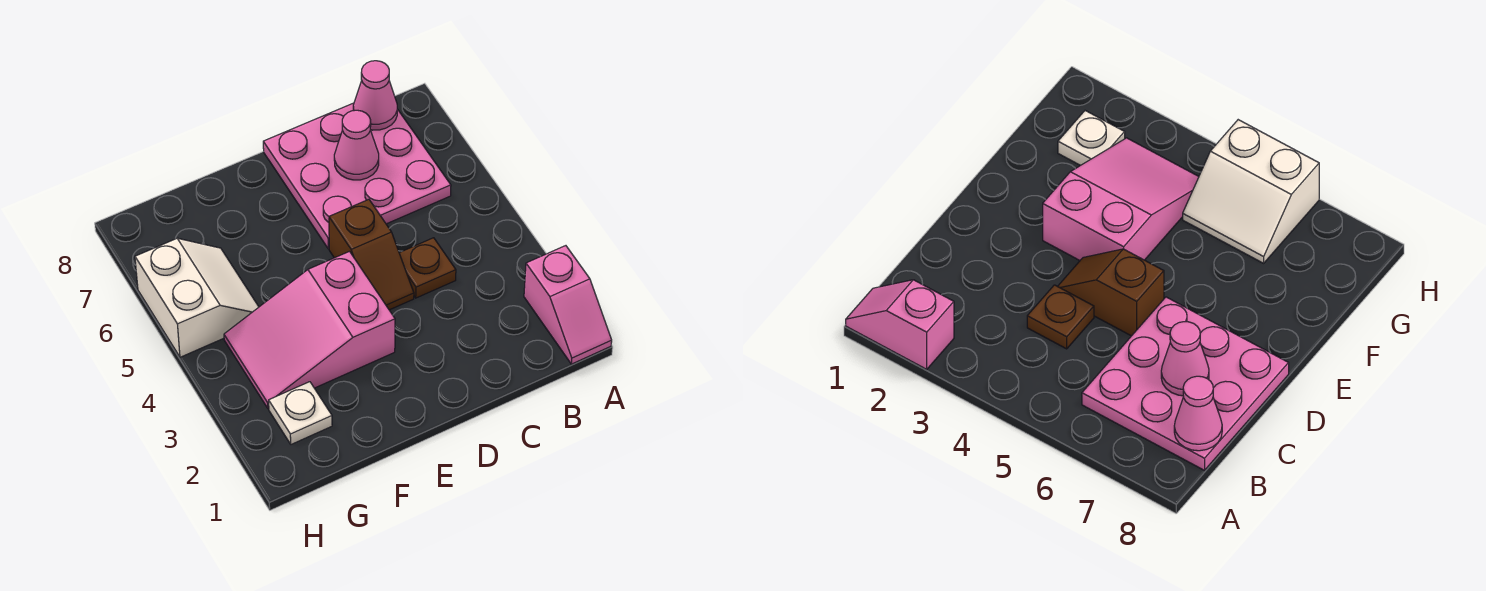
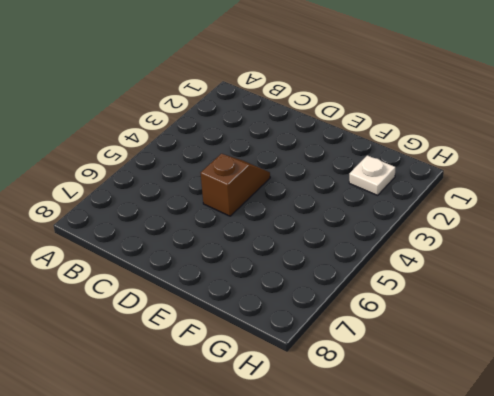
none -> pink slope A1:A2 level 1 top 2
none -> pink plate B6:D8 level 1

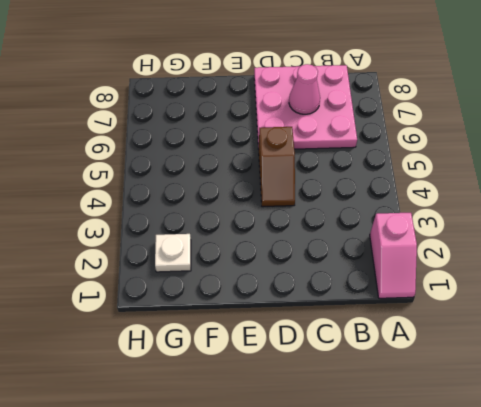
none -> brown plate C4 level 1
none -> pink slope E3:G4 level 1 top E

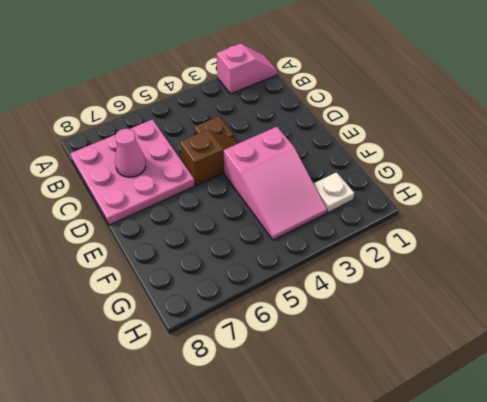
none -> white slope G5:H6 level 1 top H
none -> pink cone B8 level 2

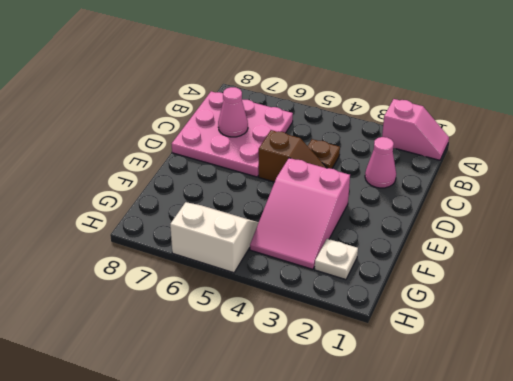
pink cone C2 level 1 -> pink cone B8 level 2

